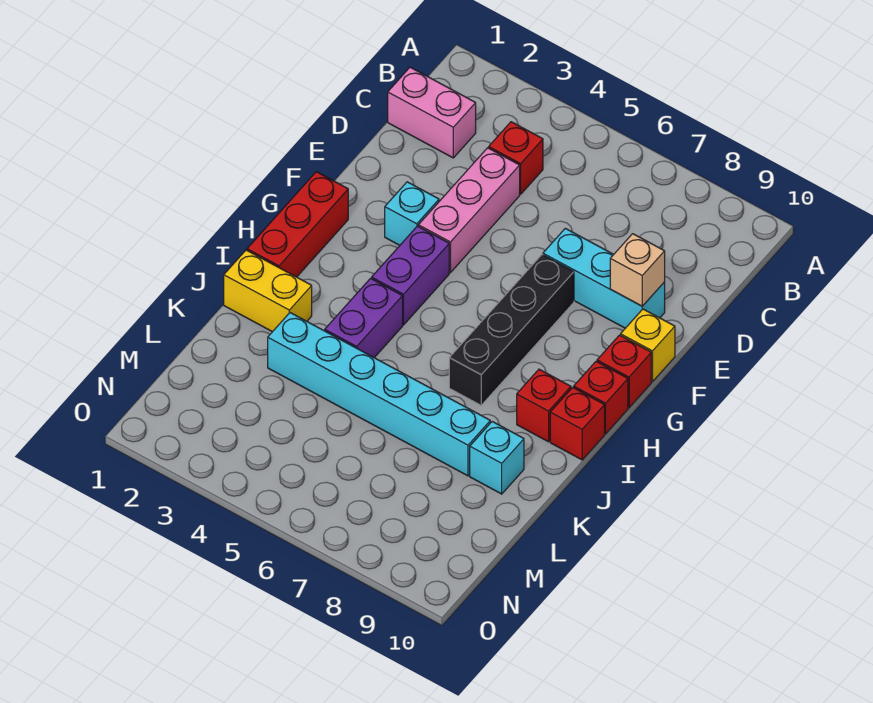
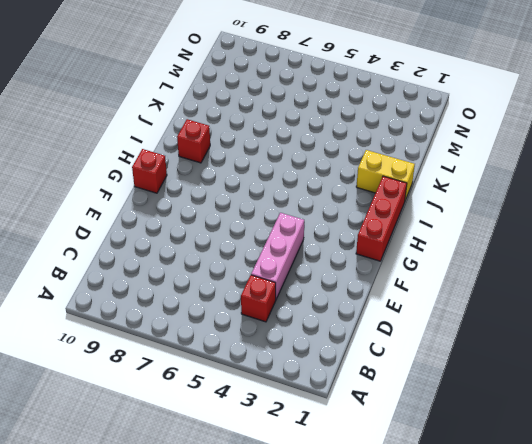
none -> pink brick C1:C2 level 1
none -> cyan brick E7:E9 level 1
none -> cyan brick F3 level 1

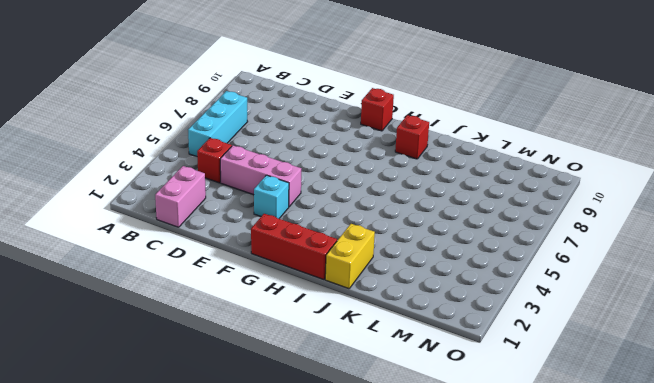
cyan brick B5:B7 level 1 -> cyan brick E7:E9 level 1
none -> black brick F7:I7 level 1
none -> yellow brick F10 level 1
none -> purple brick G4:H4 level 1

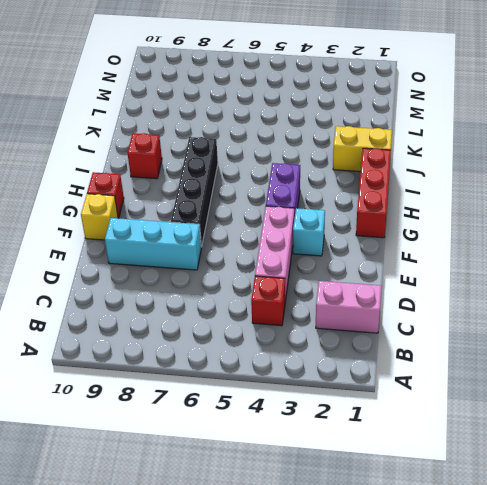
none -> red brick H10 level 1
none -> purple brick I4:J4 level 1
none -> red brick I10 level 1

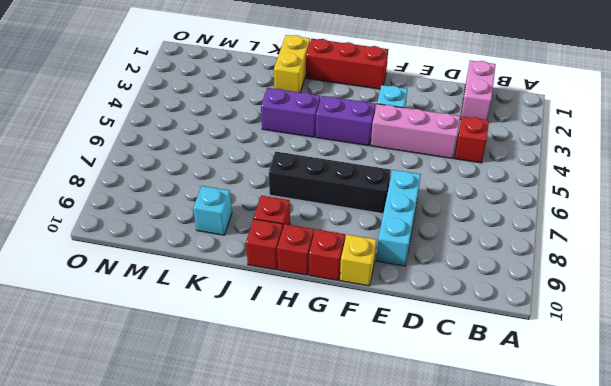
none -> cyan brick K3:K8 level 1
none -> tan brick E9 level 2

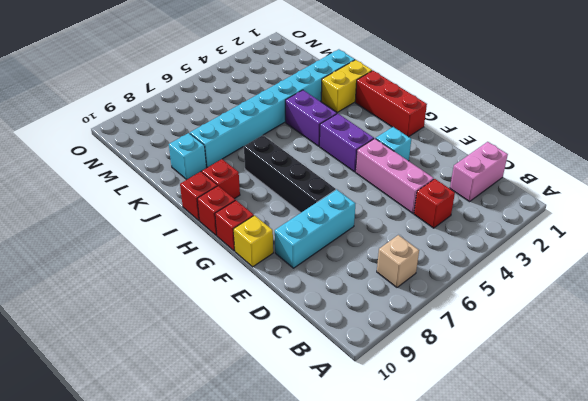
tan brick B7 level 1 -> tan brick E9 level 2
cyan brick K1:K8 level 1 -> cyan brick K3:K8 level 1

